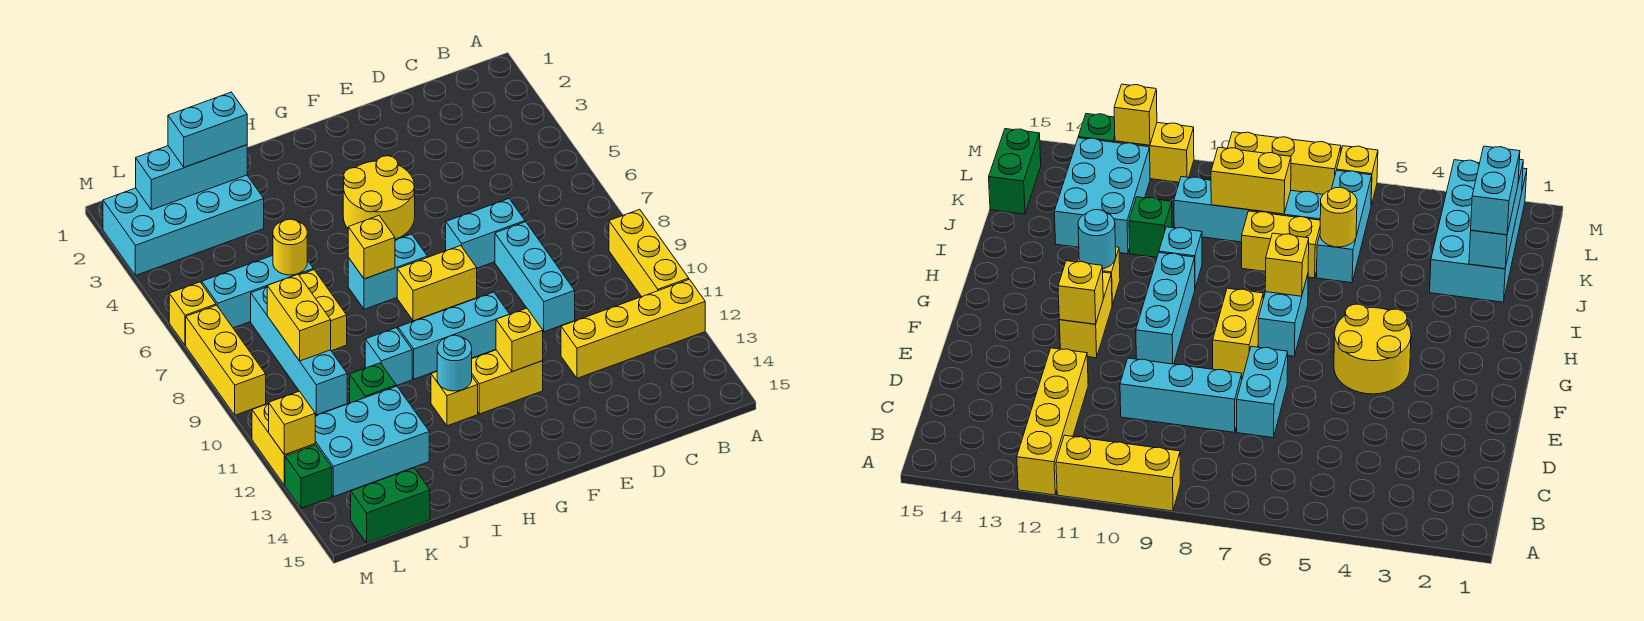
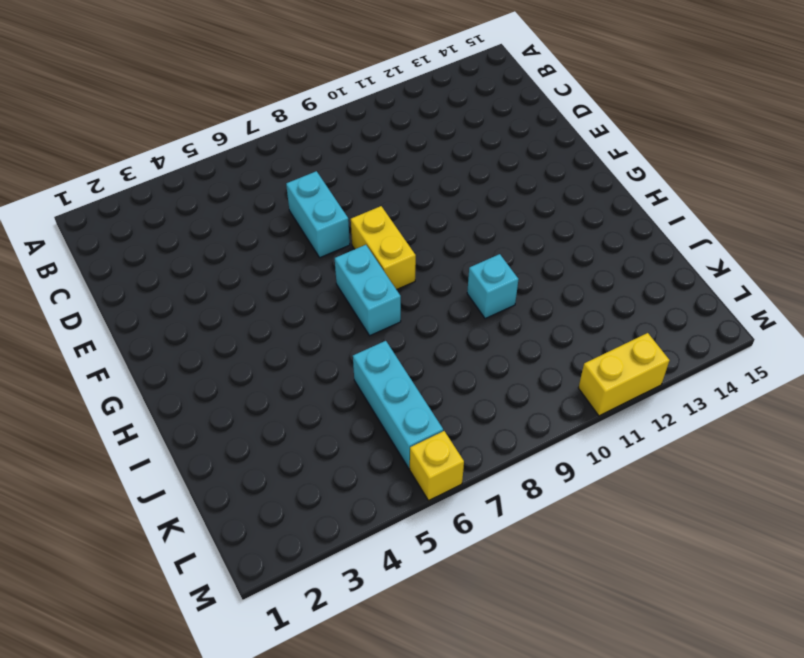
none -> yellow brick A9:A11 level 1
none -> yellow brick A12:D12 level 1
none -> cyan brick D8:D10 level 1
none -> yellow round brick F4:G5 level 1

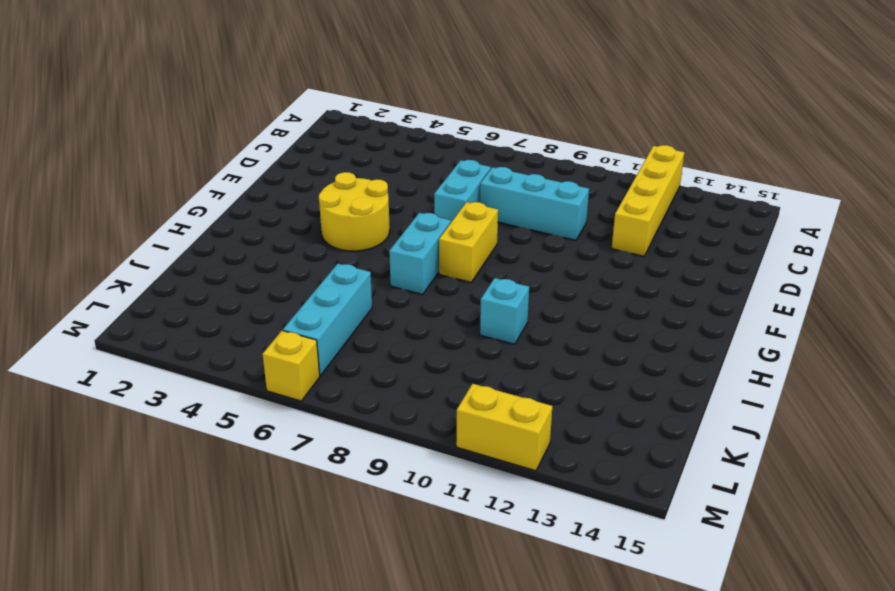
none -> yellow brick A9:A11 level 1
none -> cyan brick F10:H10 level 1
none -> yellow brick F12:G12 level 1
none -> yellow brick H12 level 1

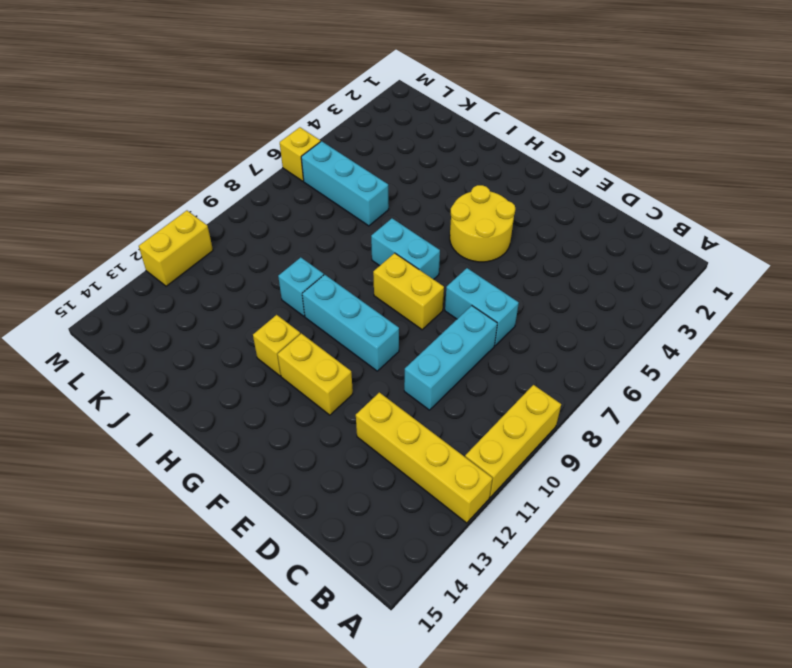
none -> cyan brick J2:M3 level 1
none -> yellow brick J7:J8 level 1
none -> green brick J11 level 1
none -> cyan brick J12:L13 level 1

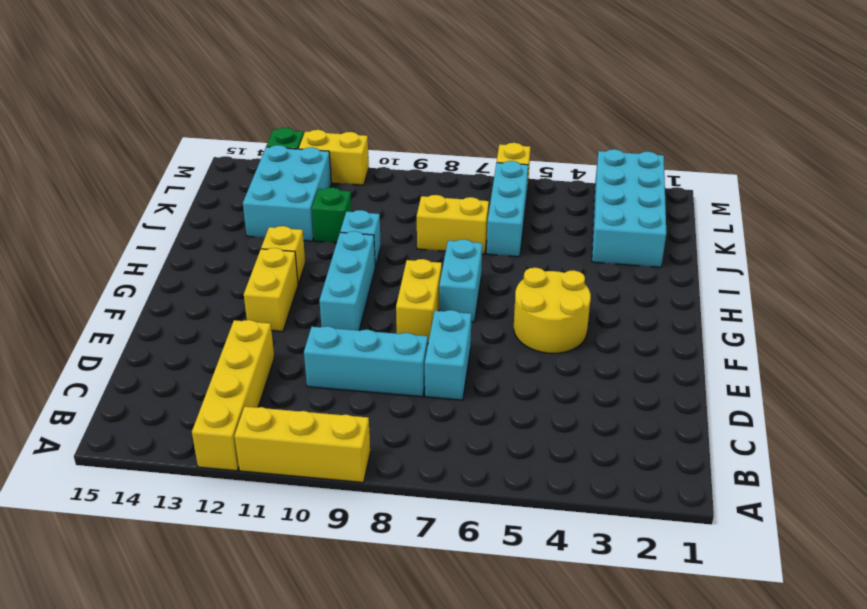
none -> cyan brick K7:K10 level 1
none -> green brick K15:L15 level 1
none -> yellow brick M7:M9 level 1
none -> yellow brick F12 level 2

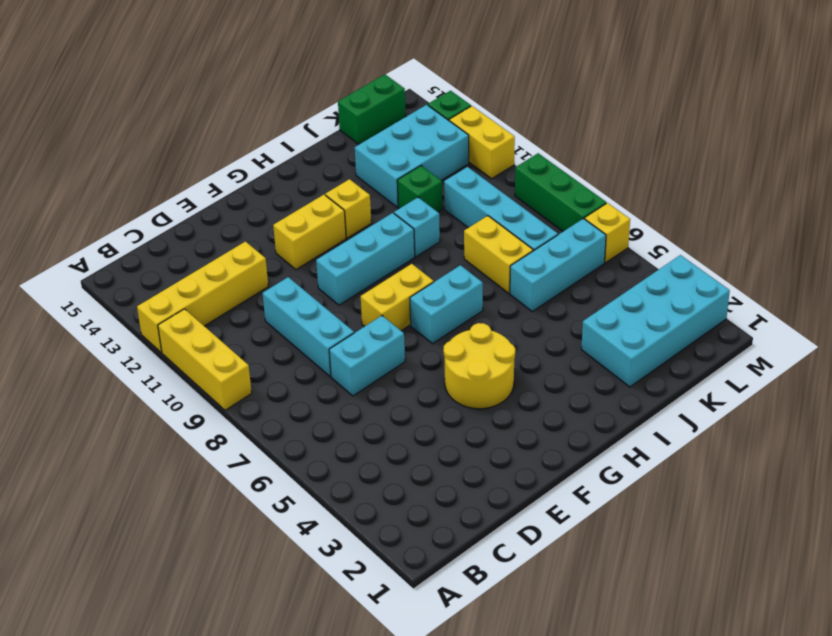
green brick M7:M9 level 1 -> yellow brick M7:M9 level 1
none -> yellow brick F12 level 2
none -> yellow brick H7 level 2
none -> cyan round brick H12 level 2
none -> cyan brick J2:L2 level 2

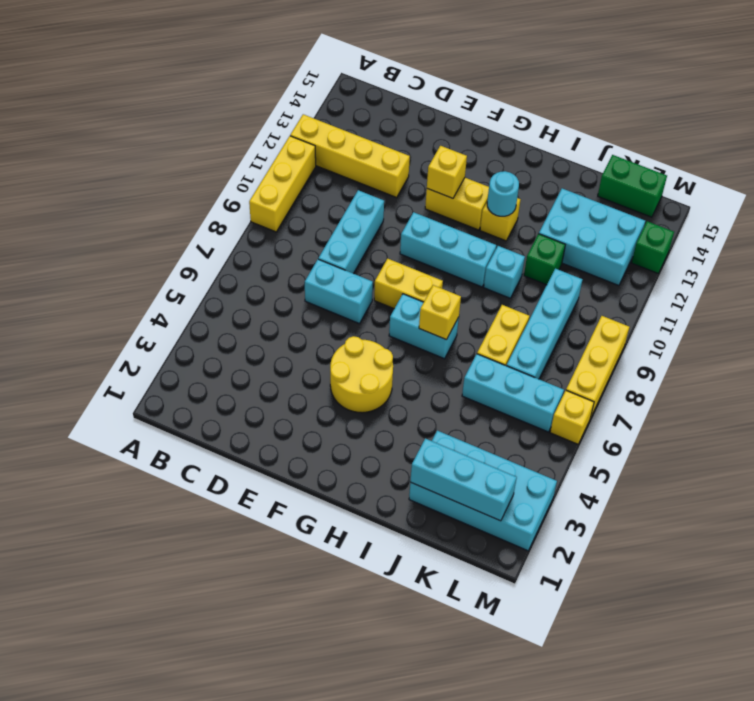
none -> yellow brick M11:M12 level 1
none -> yellow round brick J6 level 2
none -> yellow brick K8:K9 level 2
none -> yellow brick M12 level 2

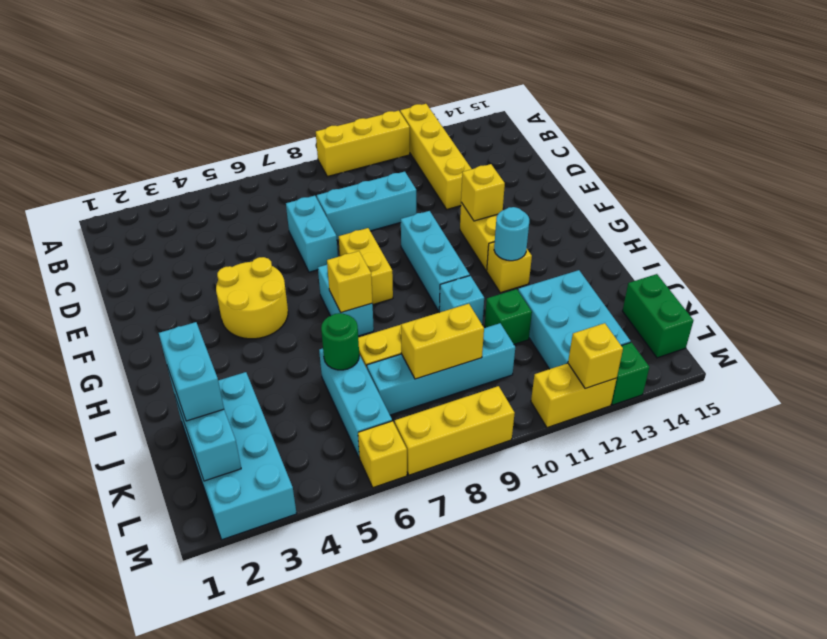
green round brick J6 level 2 -> yellow round brick J6 level 2

